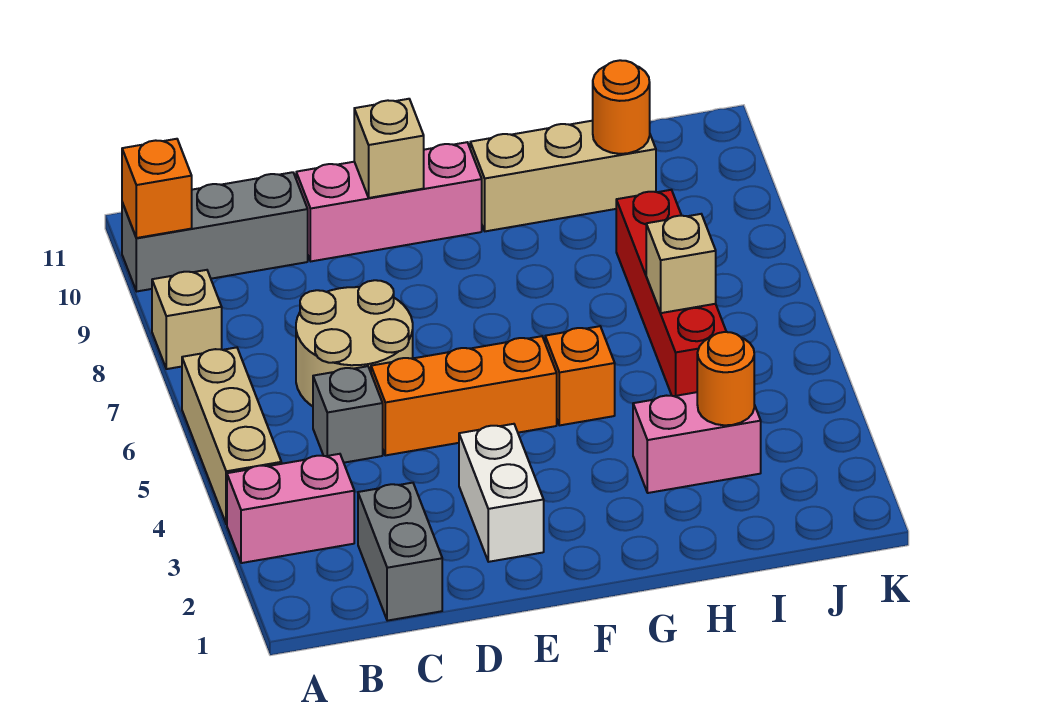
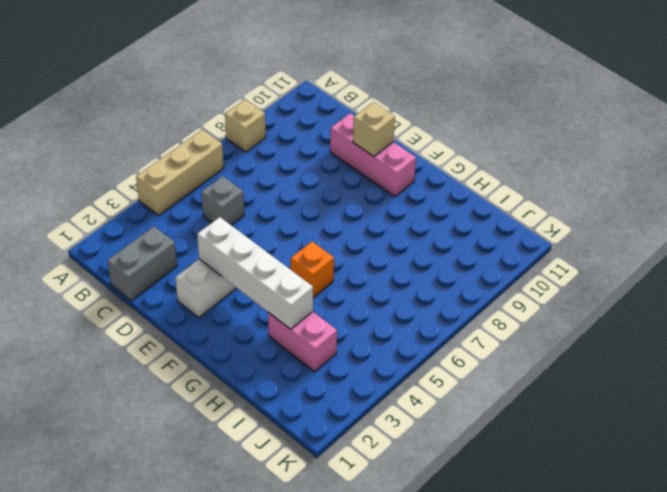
white brick E3:H3 level 2 -> none
none -> pink brick A3:B3 level 1
none -> grey brick A10:C10 level 1
none -> tan round brick C6:D7 level 1

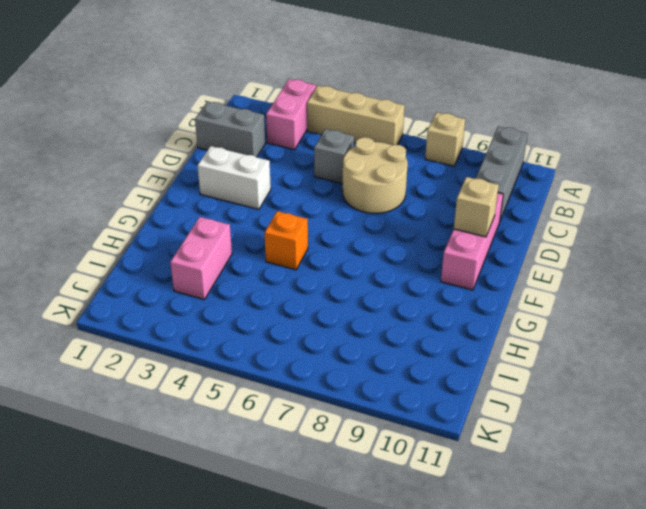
none -> orange brick D5:F5 level 1
none -> tan brick G10:I10 level 1
none -> red brick I5:I8 level 1

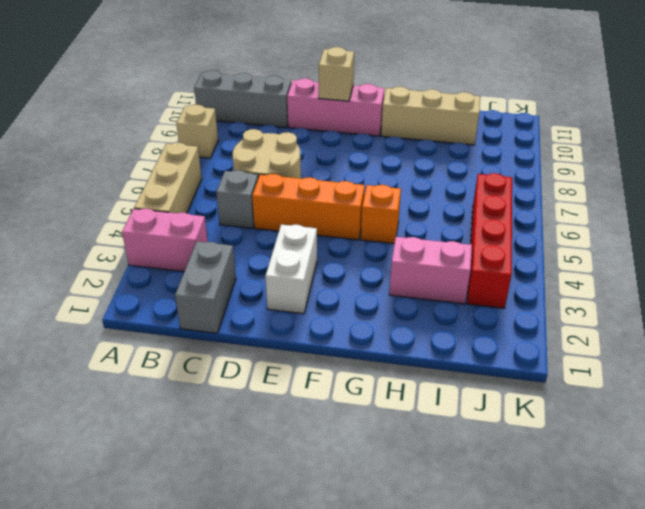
red brick J3:J6 level 1 -> red brick I5:I8 level 1
none -> orange brick A10 level 2
none -> orange round brick I3 level 2
none -> tan brick I6 level 2

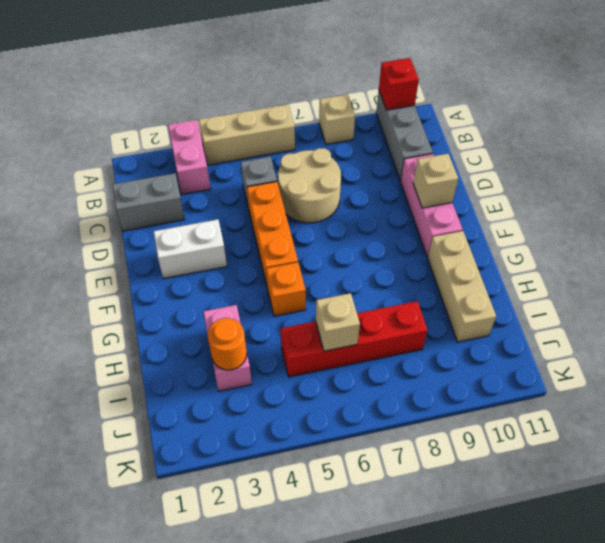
red brick A10 level 2 -> orange brick A10 level 2
none -> orange round brick I10 level 2

